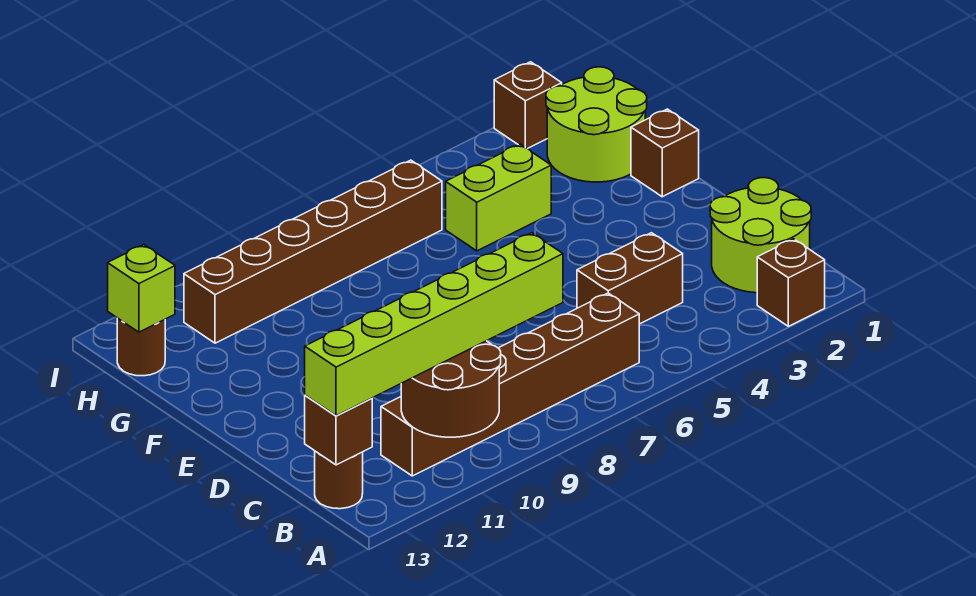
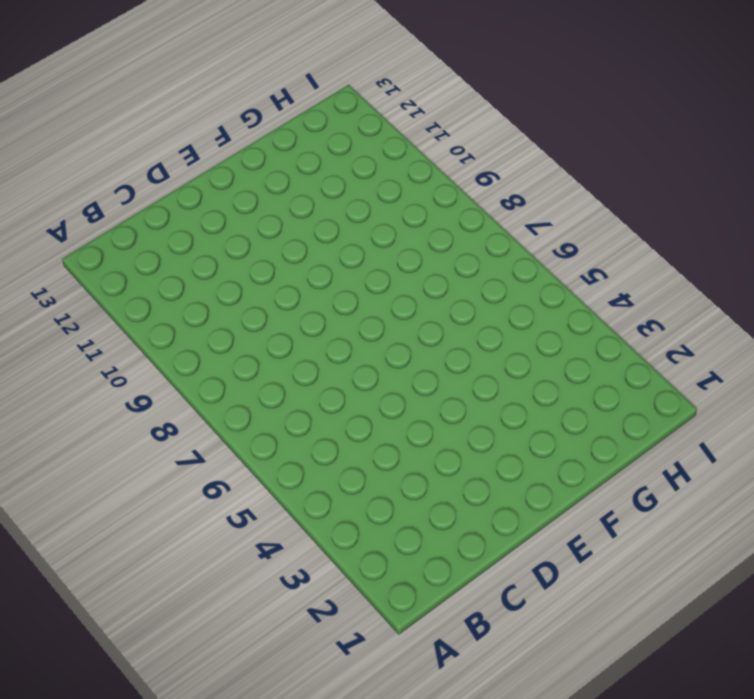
none -> brown brick A2 level 1
none -> lime round brick B1:C2 level 1
none -> brown brick B6:B11 level 1

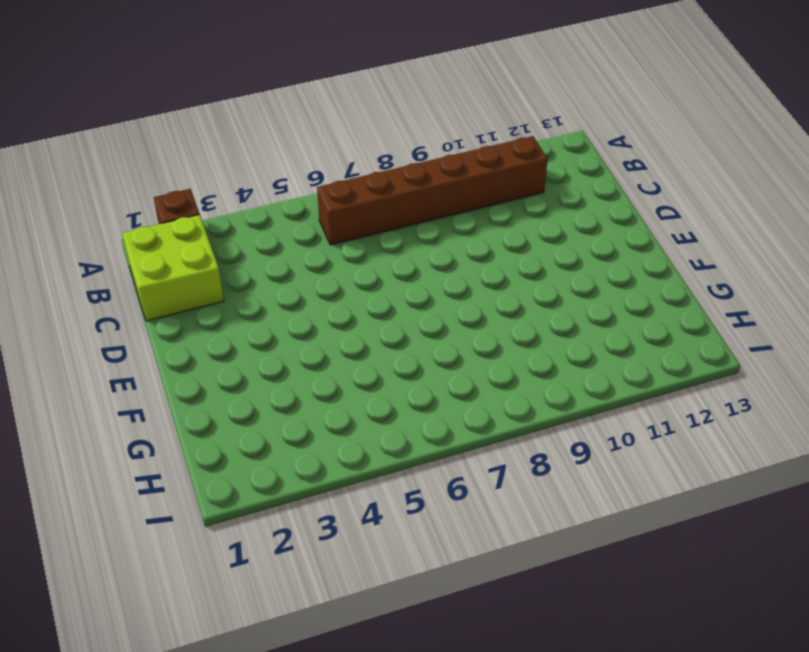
lime brick B1:C2 level 1 -> lime round brick B1:C2 level 1
none -> brown round brick B13 level 1
none -> brown brick C4:C5 level 1
none -> brown brick F1 level 1

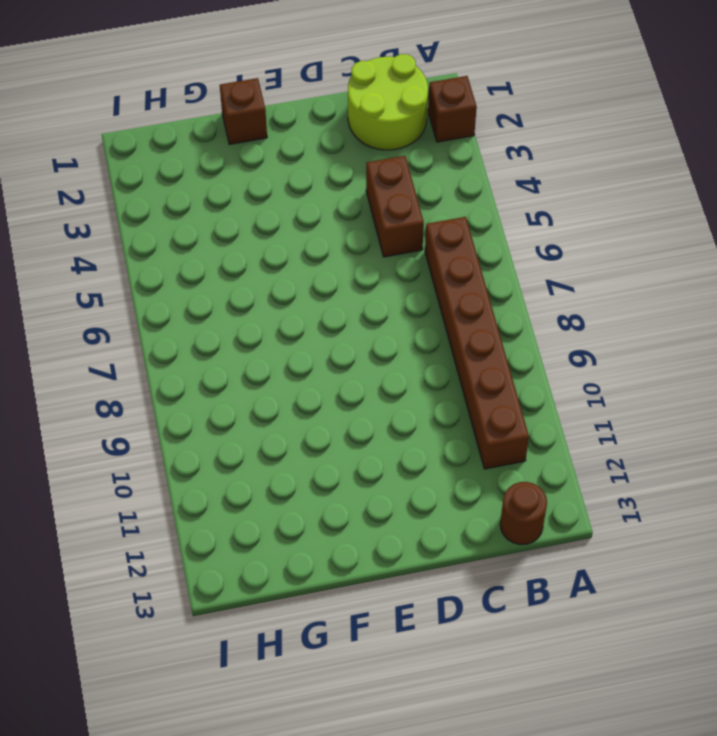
none -> lime round brick G1:H2 level 1
none -> lime brick G4:G5 level 1
none -> brown brick H6:H11 level 1

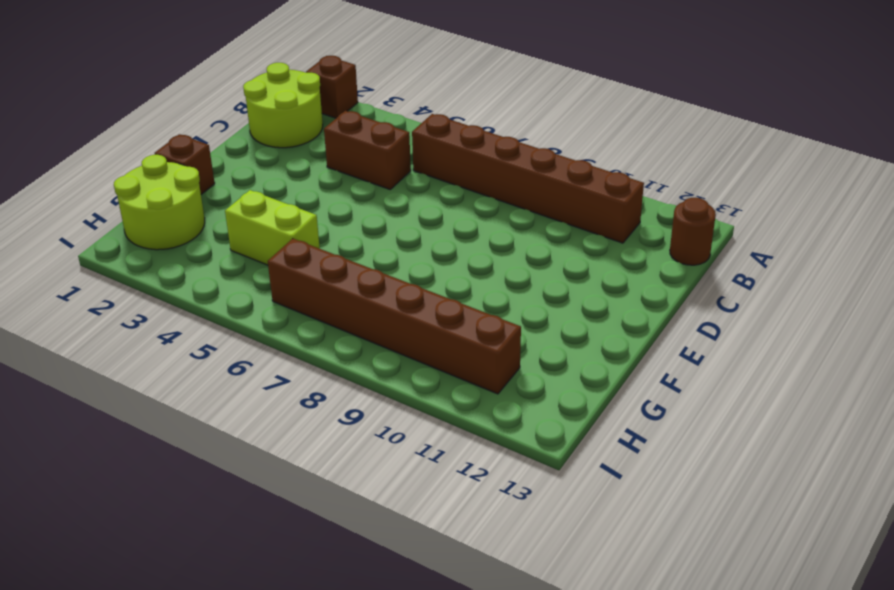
none -> brown round brick H13 level 1
none -> brown brick I2 level 1
none -> brown round brick A10:B11 level 2

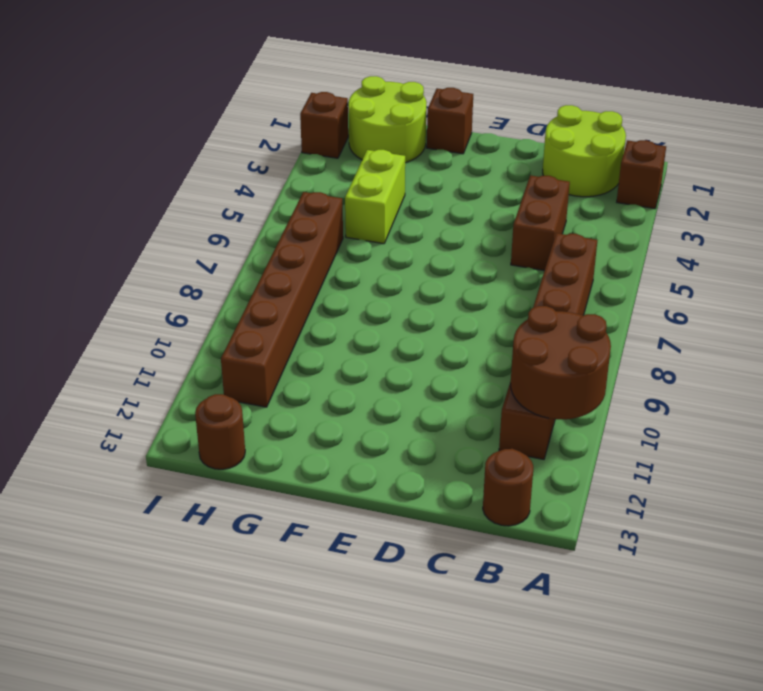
none -> brown brick B13 level 2
none -> lime brick H13 level 2
none -> lime brick B8:B13 level 3

